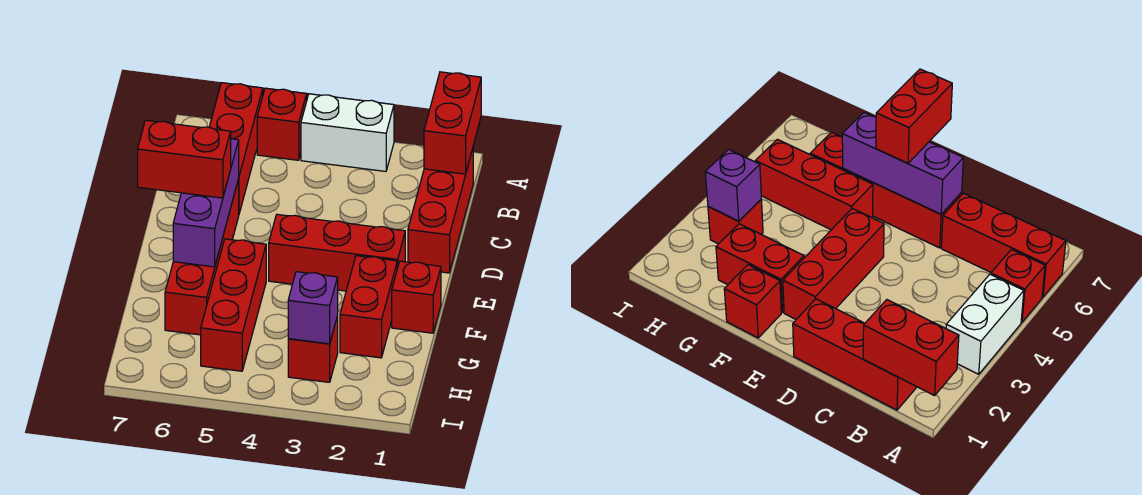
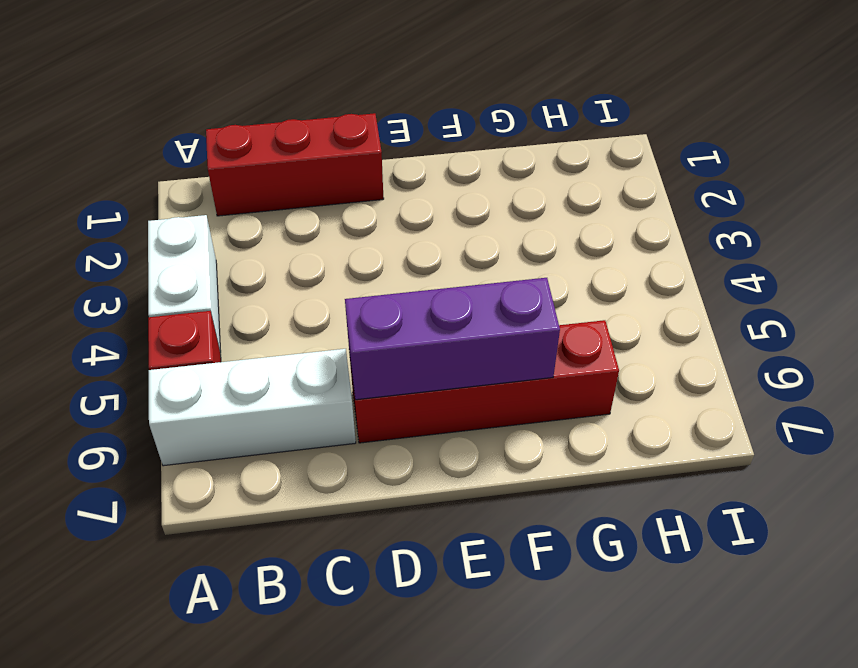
white brick A6:C6 level 1 -> red brick A6:C6 level 1
none -> red brick E2:E4 level 1
none -> red brick F1 level 1
none -> red brick F2:G2 level 1

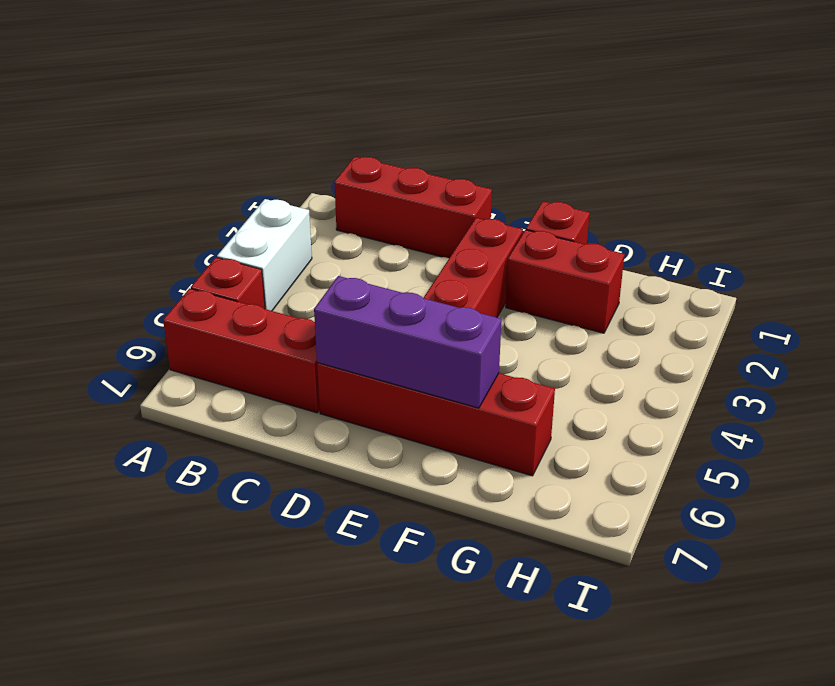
none -> red brick F5:H5 level 1
none -> red brick H3 level 1
none -> red brick A1:B1 level 2

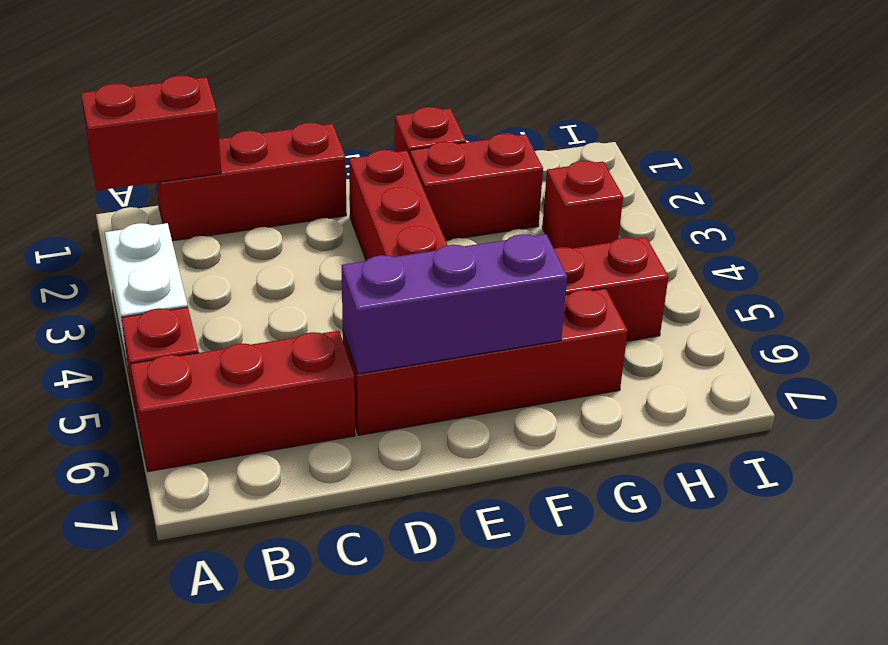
none -> purple brick H3 level 2
none -> red brick E6:E7 level 3

